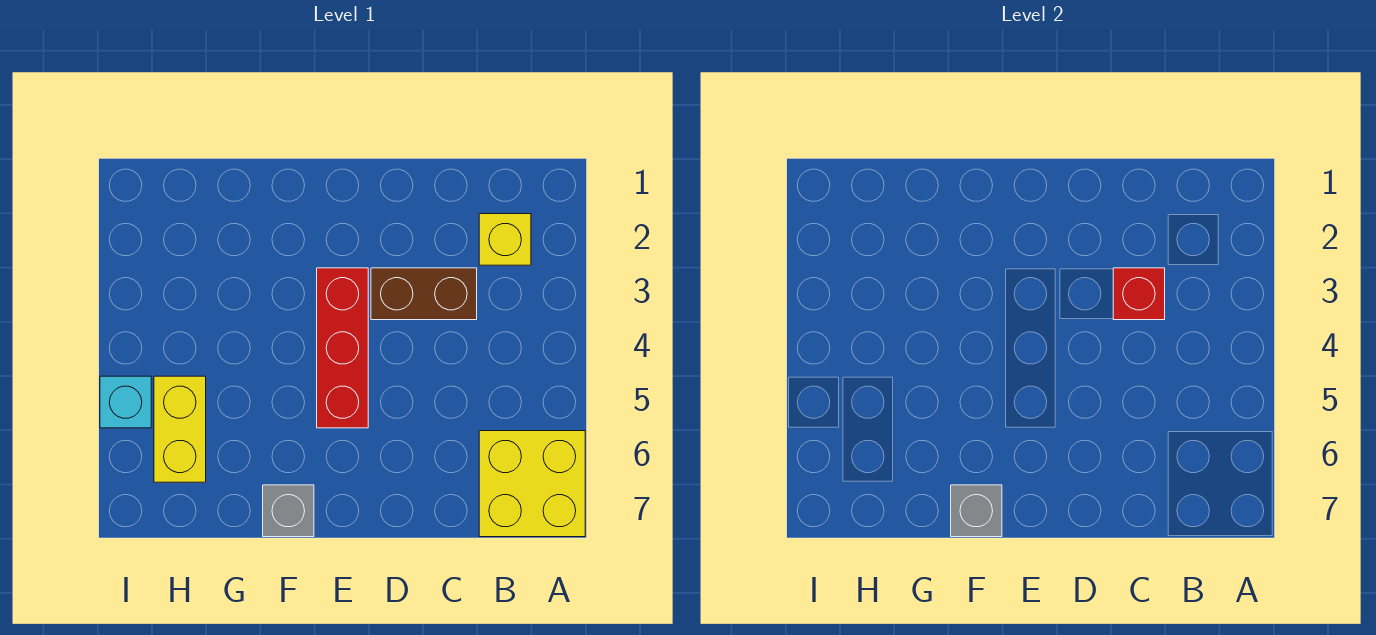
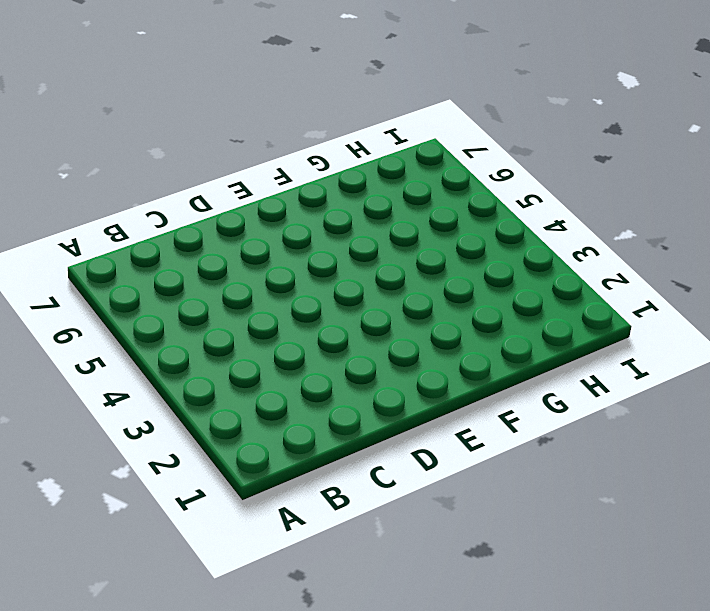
none -> yellow brick A6:B7 level 1
none -> yellow brick B2 level 1

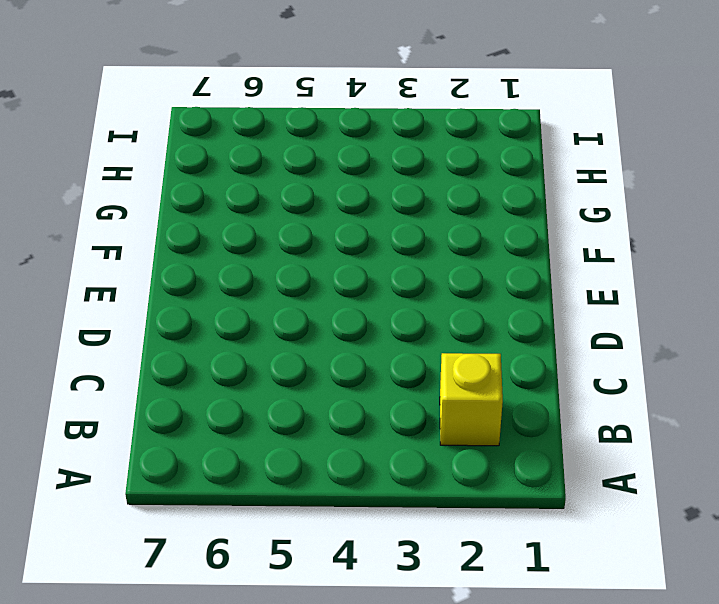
none -> yellow brick A6:B7 level 1
none -> brown brick C3:D3 level 1

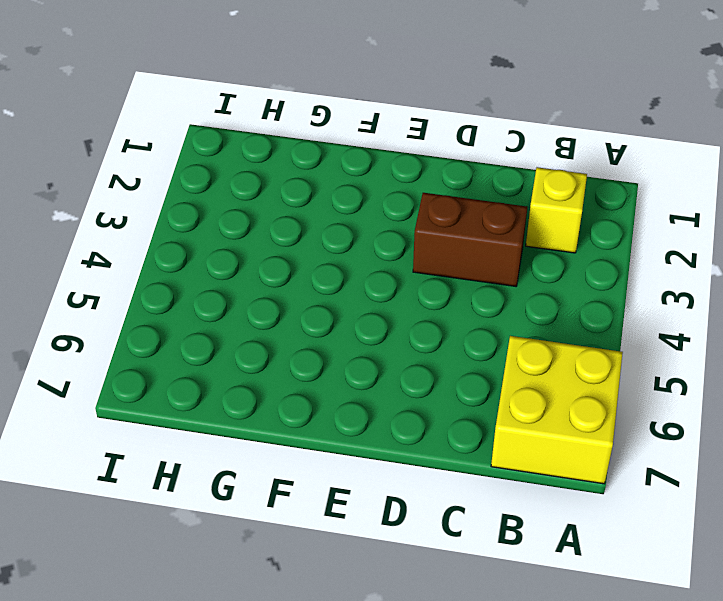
none -> red brick E3:E5 level 1
none -> grey brick F7 level 1

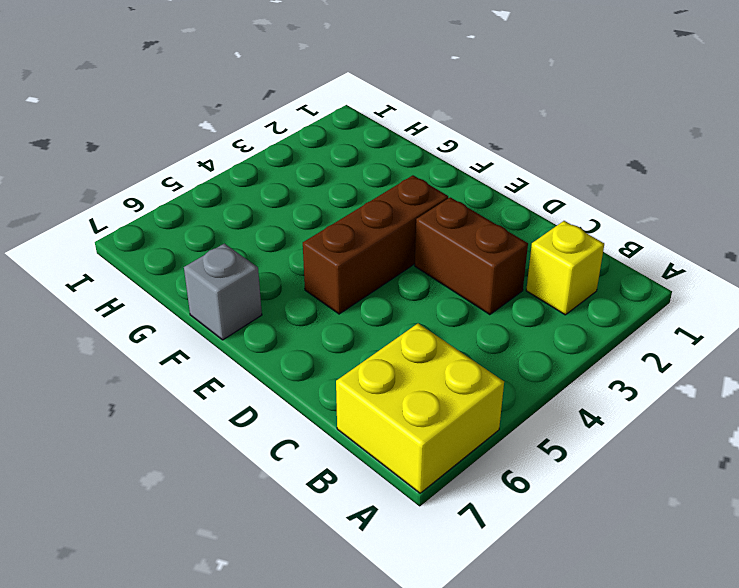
brown brick E3:E5 level 1 -> red brick E3:E5 level 1
none -> yellow brick H5:H6 level 1
none -> cyan brick I5 level 1

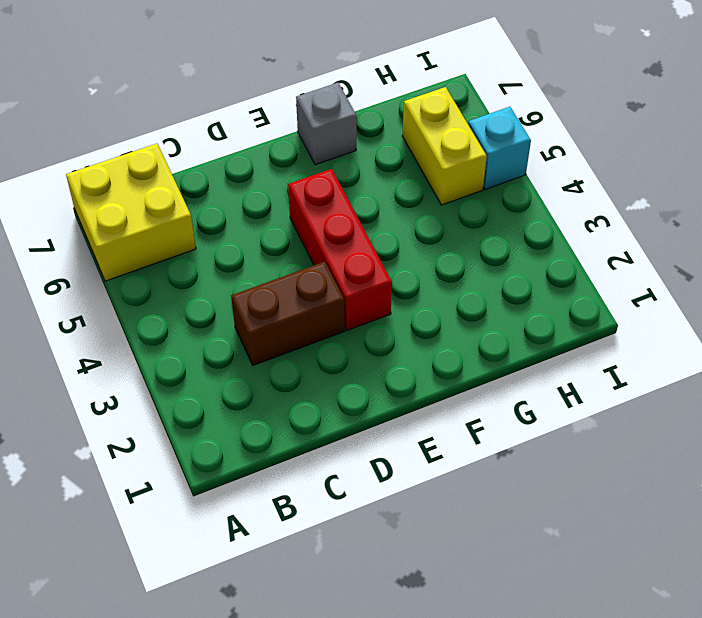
none -> yellow brick B2 level 1
none -> red brick C3 level 2

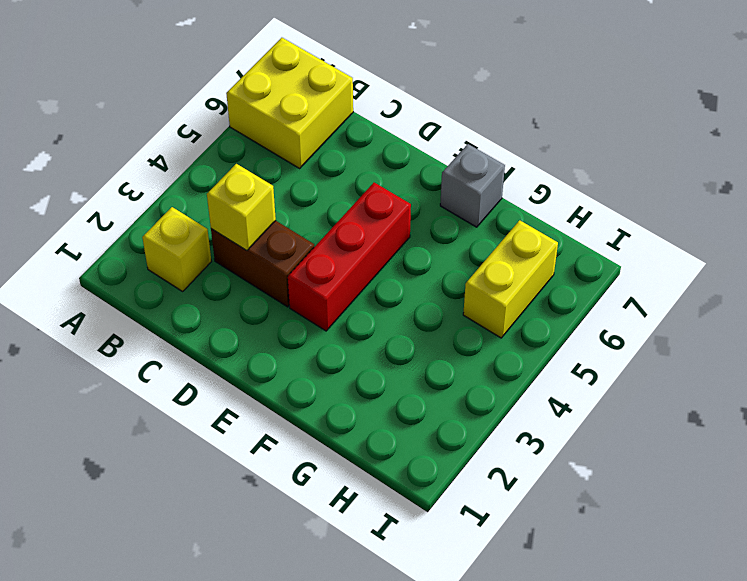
yellow brick C3 level 2 -> red brick C3 level 2
none -> cyan brick I5 level 1
none -> grey brick F7 level 2

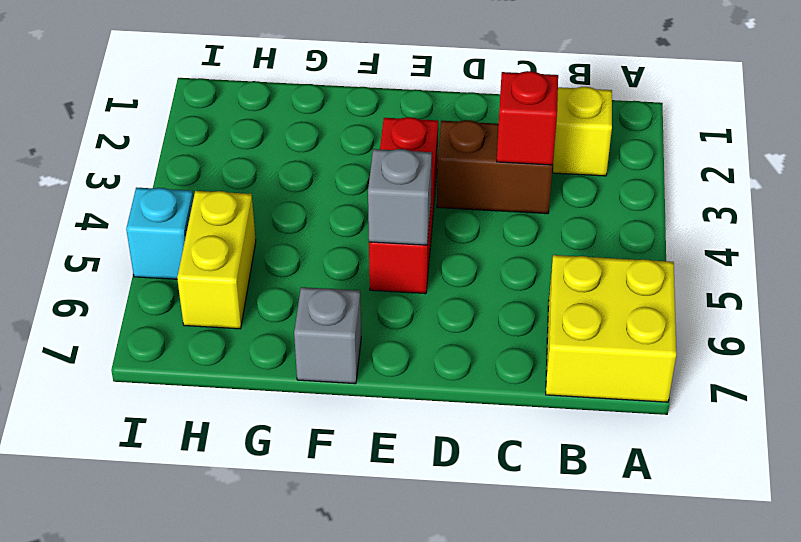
grey brick E5 level 2 -> grey brick F7 level 2

